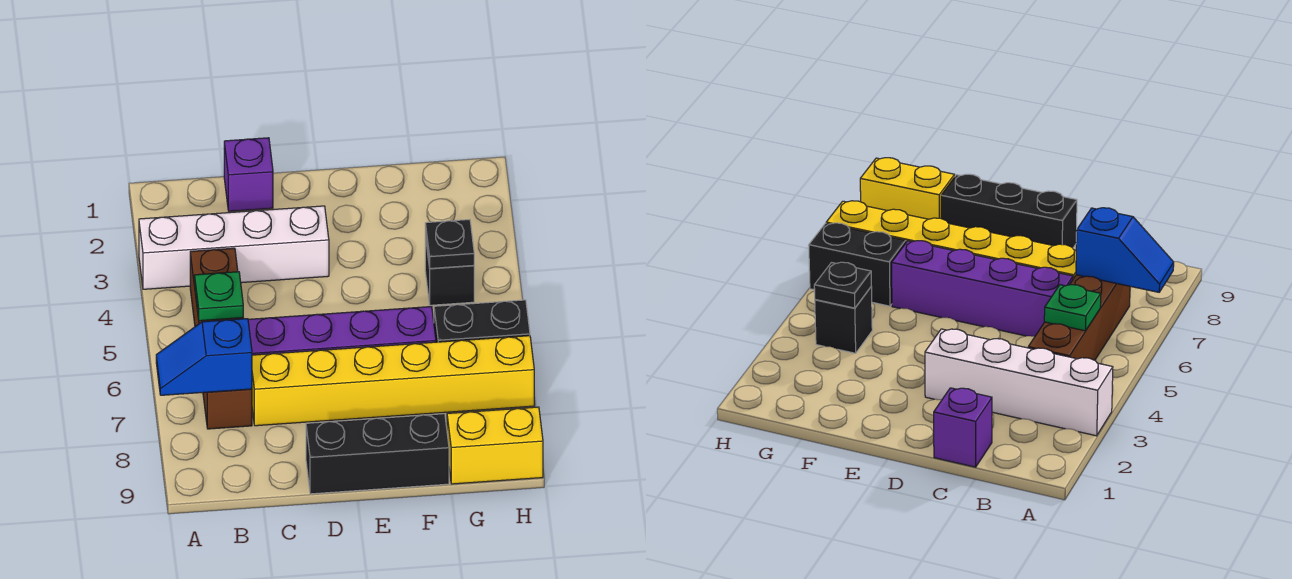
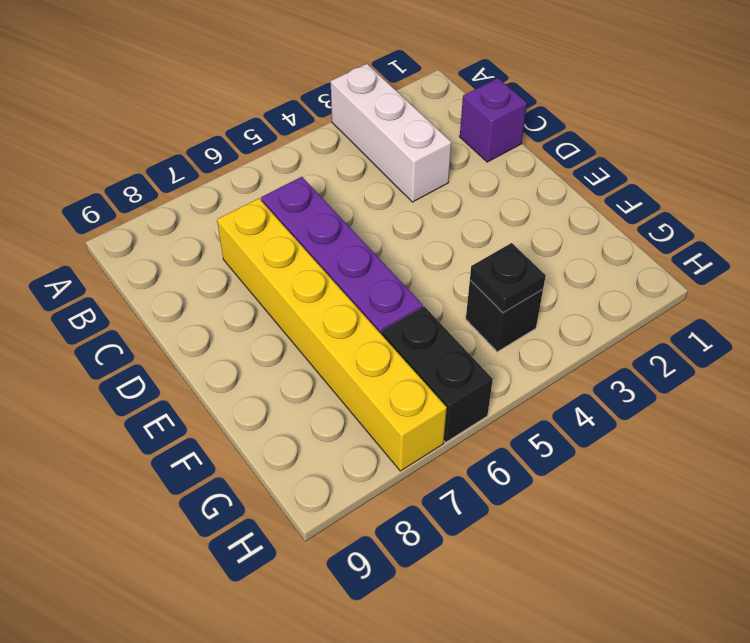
white brick A3:C3 level 1 -> white brick A3:D3 level 1
none -> brown brick B4:B7 level 1
none -> black brick D9:F9 level 1
none -> yellow brick G9:H9 level 1

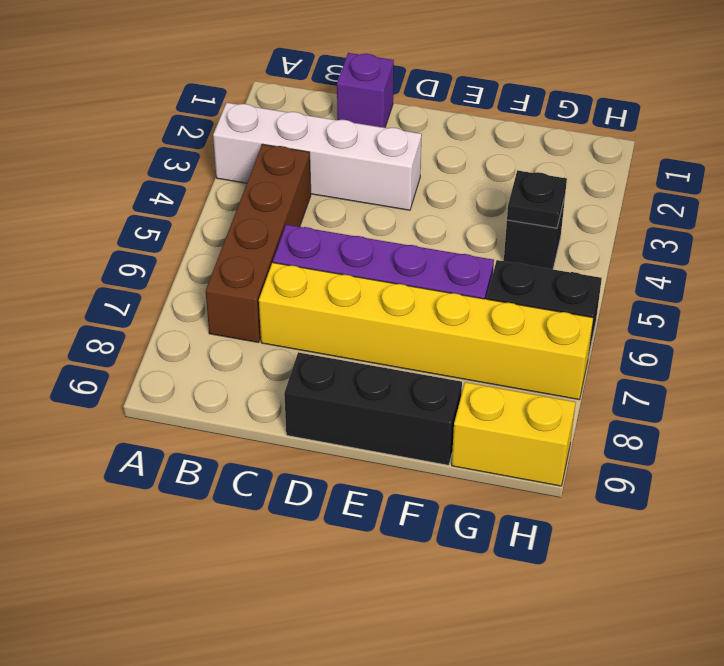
none -> blue slope A7:B7 level 2 top B
none -> green plate B5 level 2

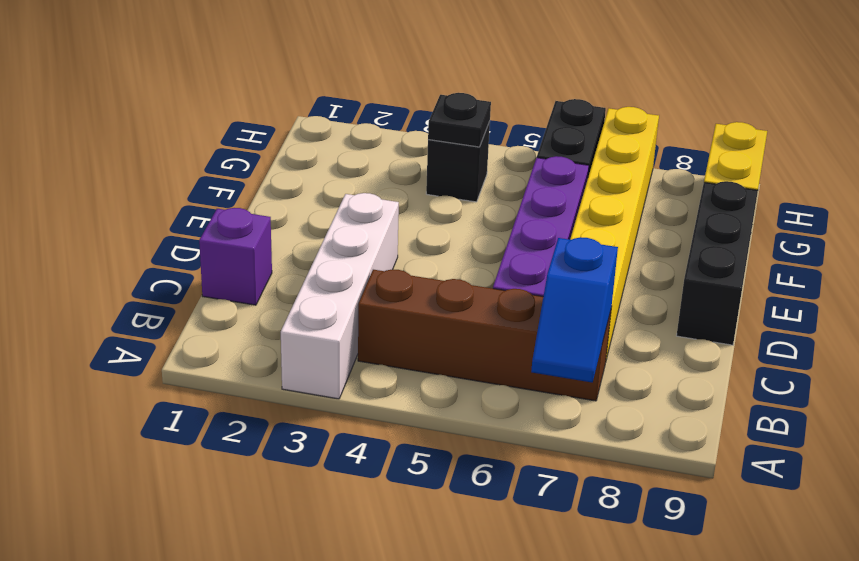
none -> green plate B5 level 2

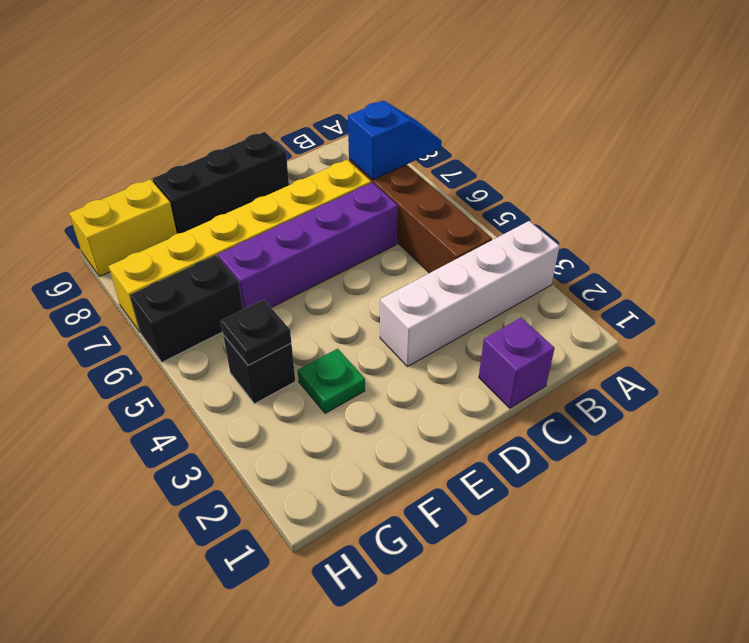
green plate F3 level 1 -> green plate B5 level 2

